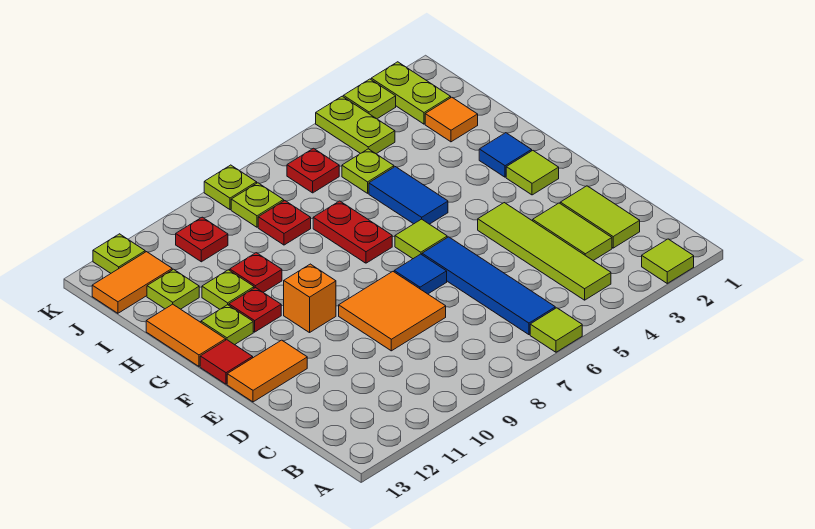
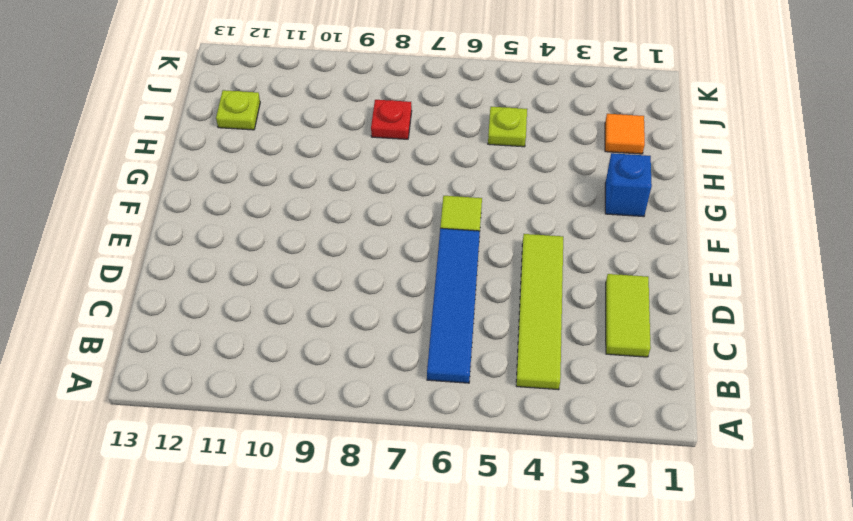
blue brick G2 level 1 -> blue tile G2 level 1
none -> lime tile A2 level 1
none -> lime tile A6 level 1
none -> lime tile C3:D3 level 1
none -> orange tile D8:E9 level 1

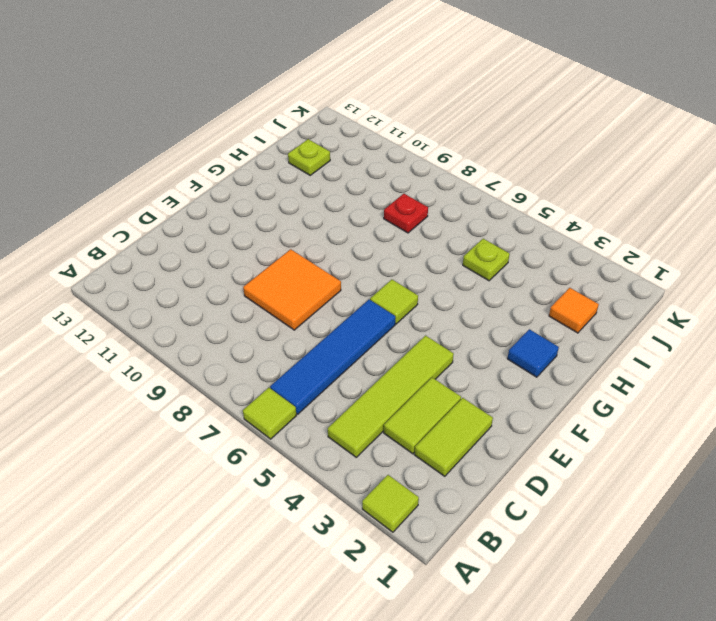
none -> blue tile E7 level 1
none -> orange tile E12:E13 level 1
none -> lime tile F2 level 1
none -> orange brick F10 level 1

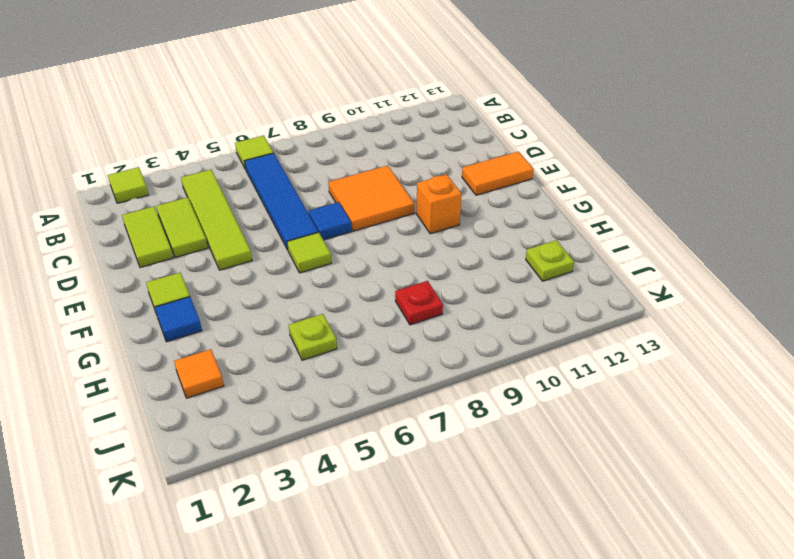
none -> red tile F13 level 1
none -> blue tile G5:H5 level 1
none -> red plate G7:H7 level 1
none -> red plate G11 level 1

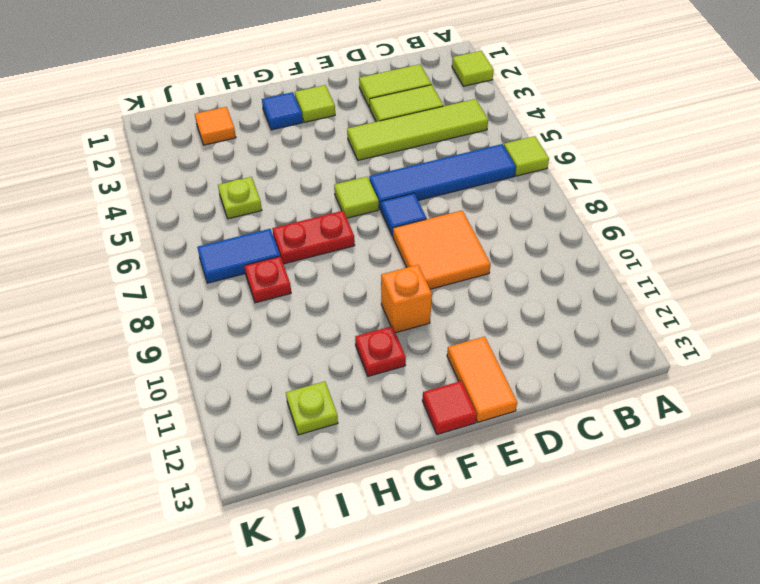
blue tile I7:J7 level 1 -> blue tile G5:H5 level 1
none -> lime plate G12 level 1
none -> orange tile G13:H13 level 1
none -> red plate H10 level 1
none -> lime plate H11 level 1

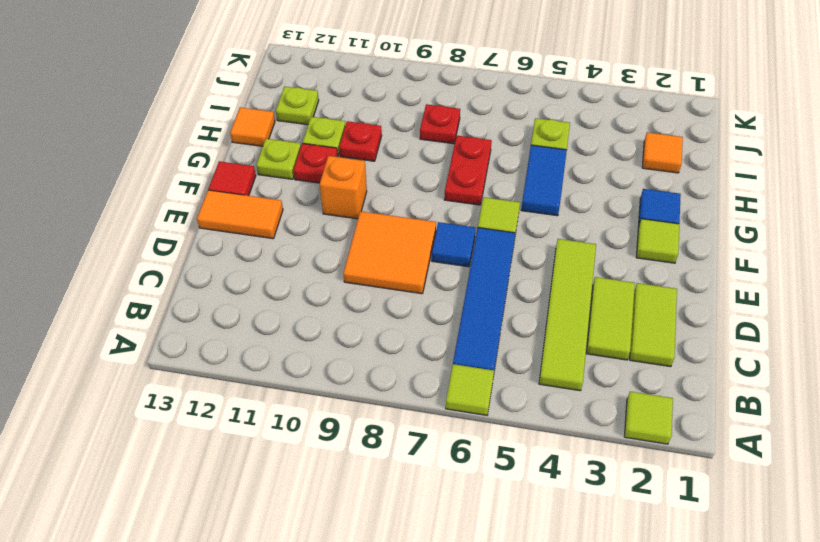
orange tile H13 level 1 -> orange tile G13:H13 level 1
none -> lime plate J2:K2 level 1
none -> lime plate J4:K4 level 1
none -> red plate J6 level 1
none -> lime plate J8 level 1

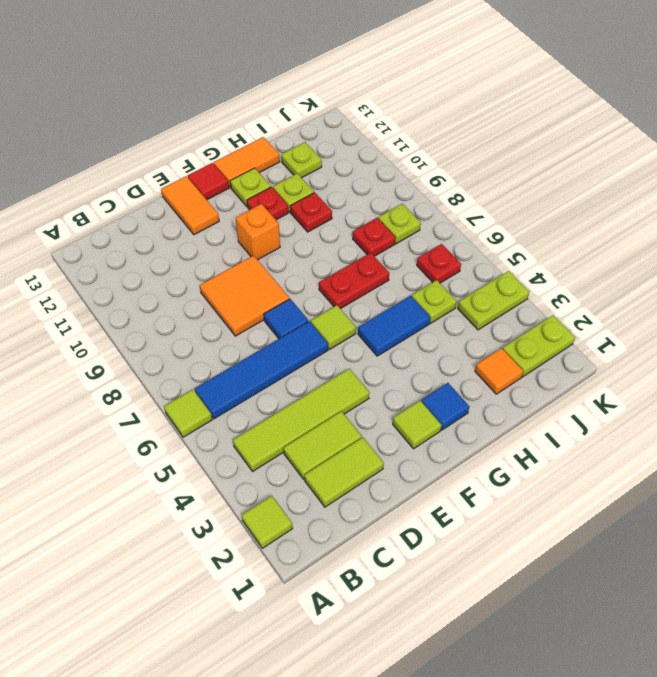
none -> red plate J10 level 1
none -> orange tile J12:J13 level 1
none -> lime plate K3 level 1
none -> lime plate K8 level 1

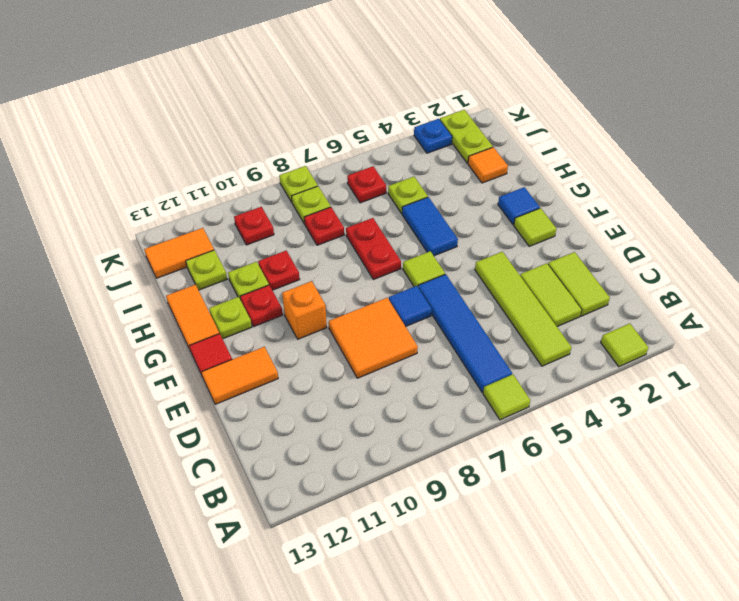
blue plate K3 level 1 -> lime plate K3 level 1
none -> lime plate J4:K4 level 1
none -> lime plate K12 level 1

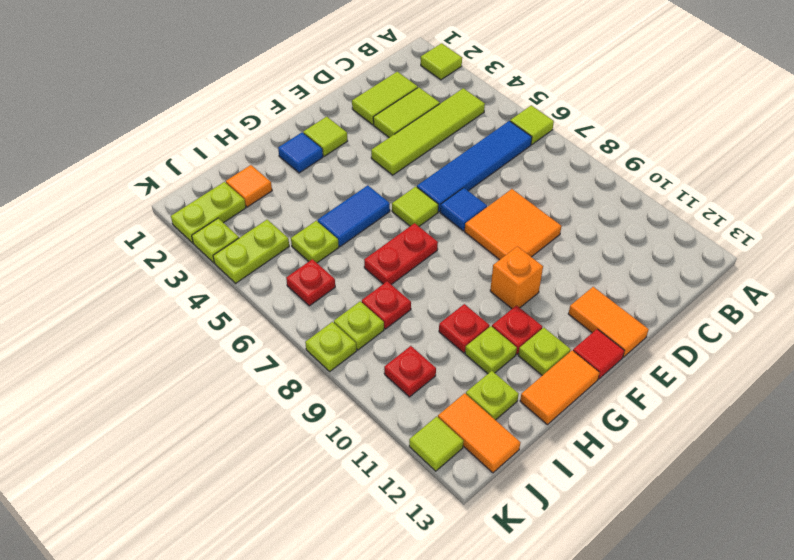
lime tile K12 level 1 -> lime plate K12 level 1

